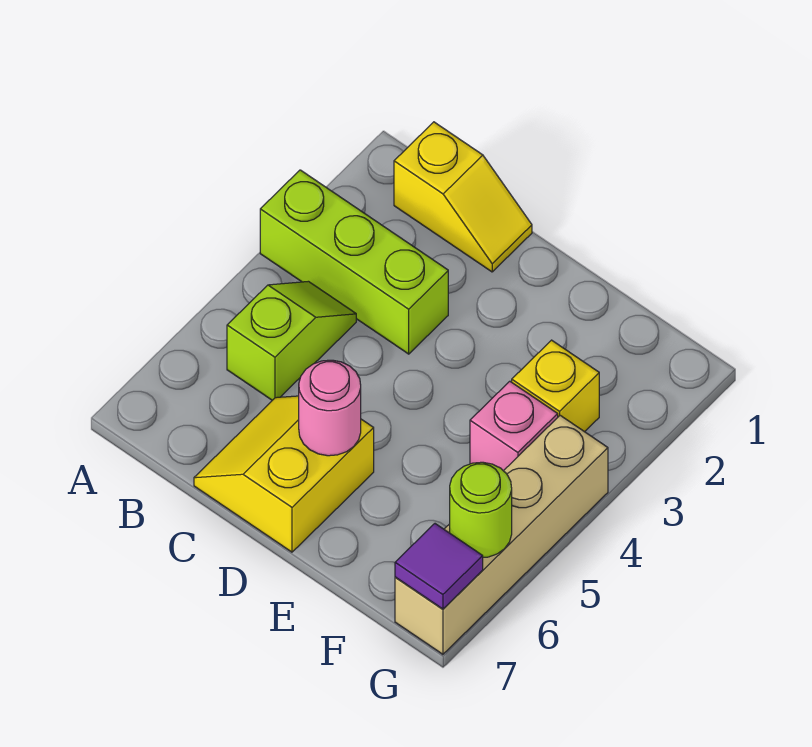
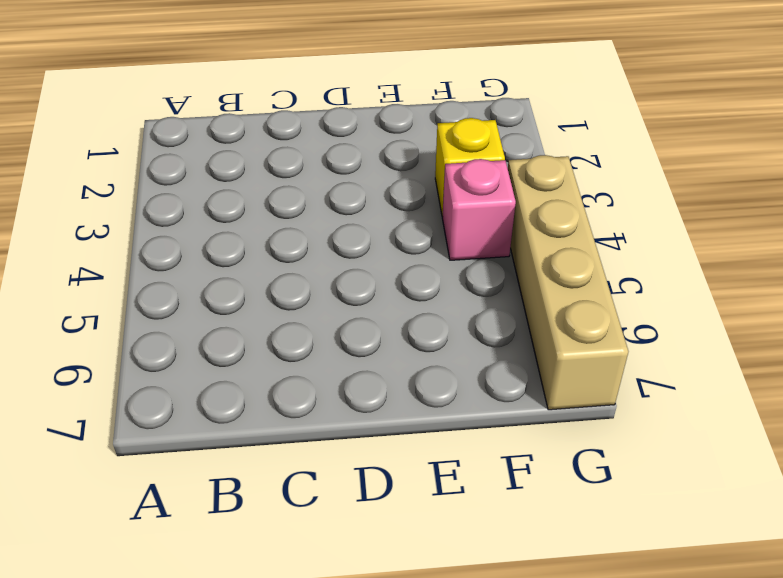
none -> lime brick A3:C3 level 1
none -> yellow slope B1:C1 level 1 top B

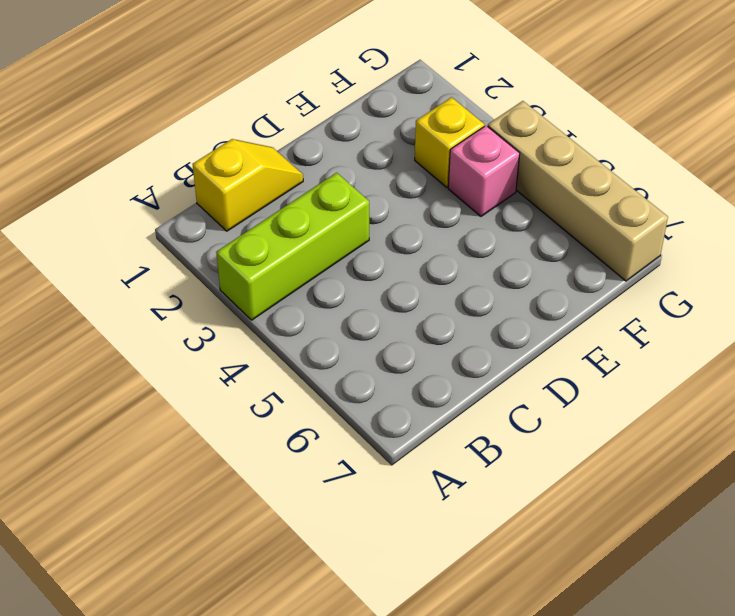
none -> lime slope B4:B5 level 1 top 5
none -> yellow slope C6:D7 level 1 top D

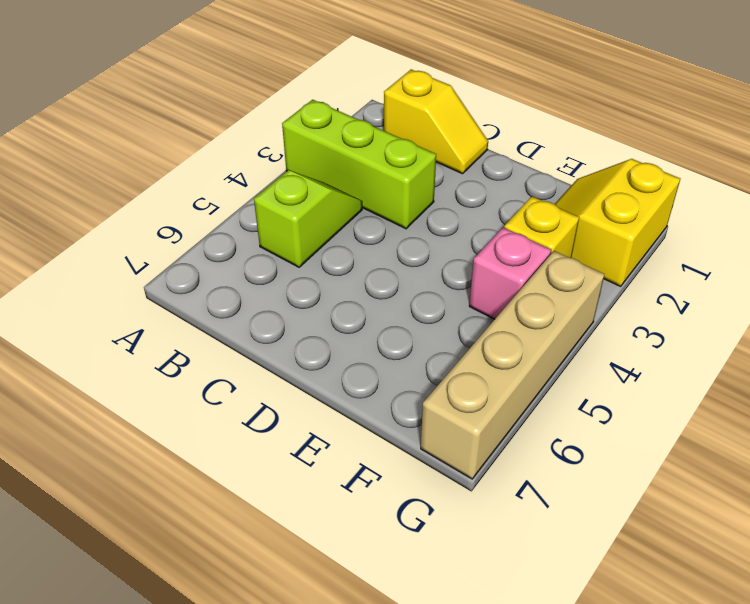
yellow slope F1:G2 level 1 top G -> yellow slope C6:D7 level 1 top D
none -> pink round brick D6 level 2
none -> lime round brick G6 level 2

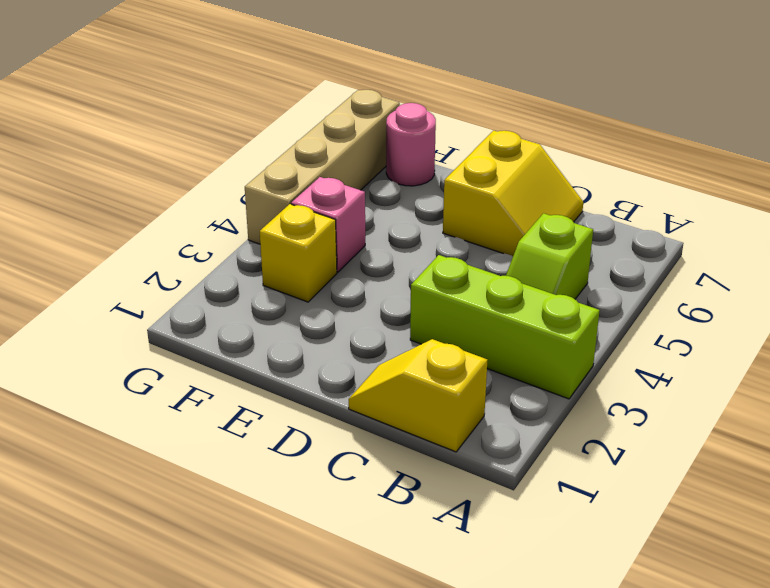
pink round brick F7 level 1 -> pink round brick D6 level 2
none -> lime round brick G6 level 2
none -> purple tile G7 level 2

